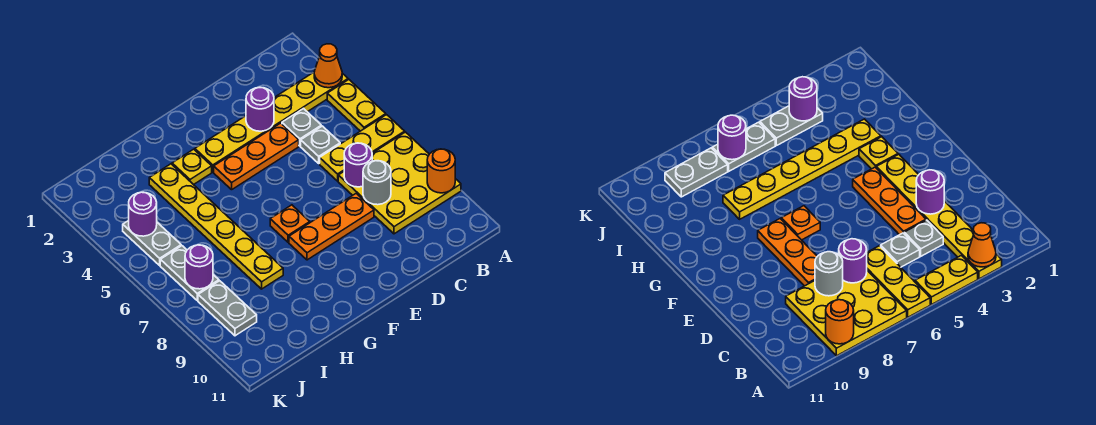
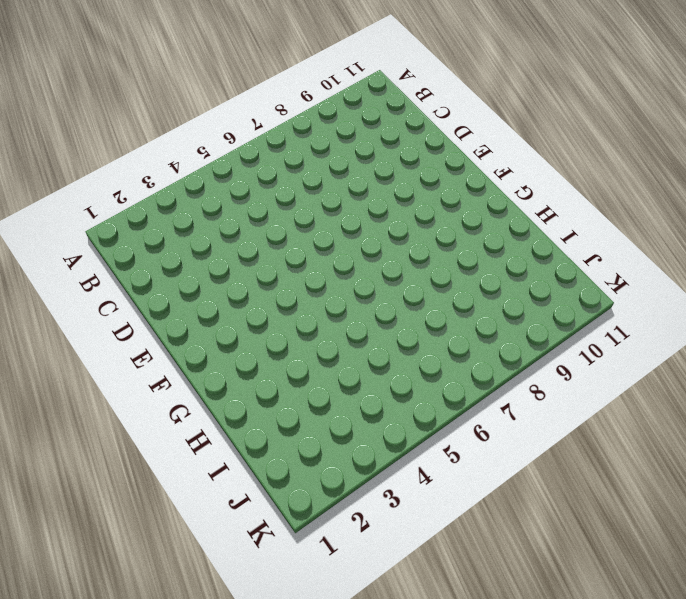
none -> yellow plate A3:F3 level 1
none -> yellow plate A4:A5 level 1
none -> yellow plate A6:C6 level 1

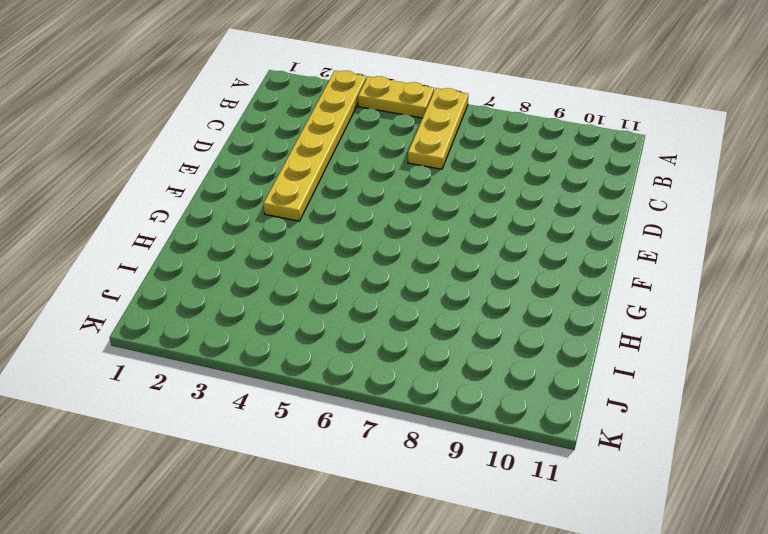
none -> yellow plate A7:C9 level 1
none -> grey plate C4 level 1
none -> grey plate C5 level 1

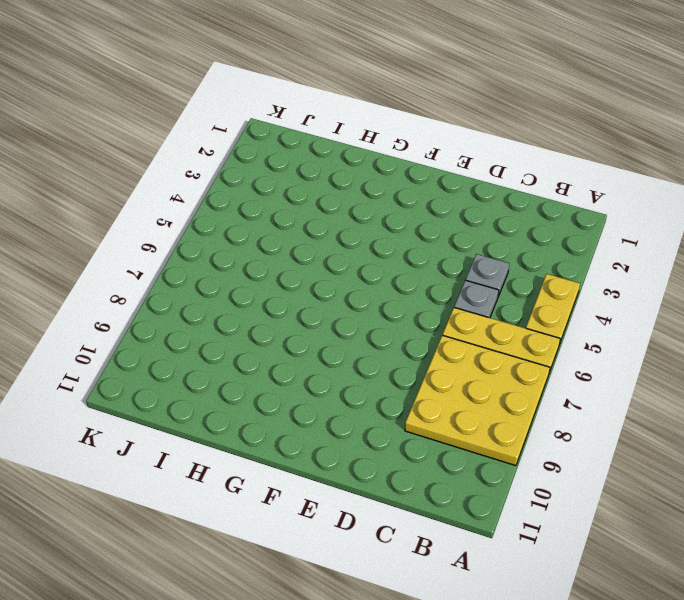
none -> yellow plate A3:F3 level 1
none -> orange plate D4:F4 level 1
none -> orange plate D8:F8 level 1

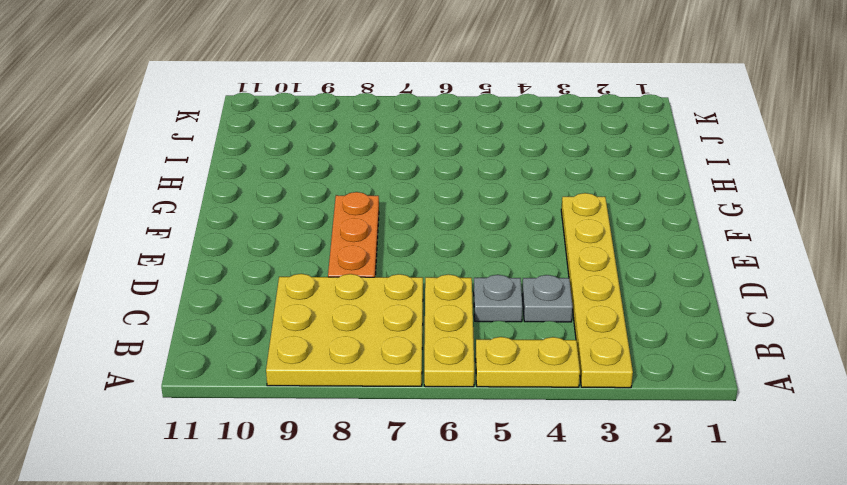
none -> orange plate D4:F4 level 1
none -> orange plate F7 level 1
none -> yellow plate G3 level 1

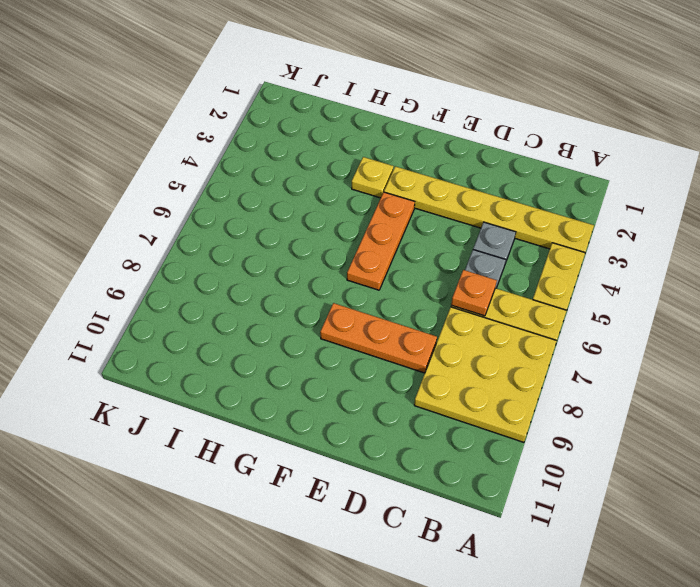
orange plate C6 level 2 -> orange plate F7 level 1
orange plate F4:F6 level 1 -> orange plate D4:F4 level 1
none -> yellow plate H3:H8 level 1
none -> grey plate J4:J5 level 1
none -> grey plate J6:J7 level 1

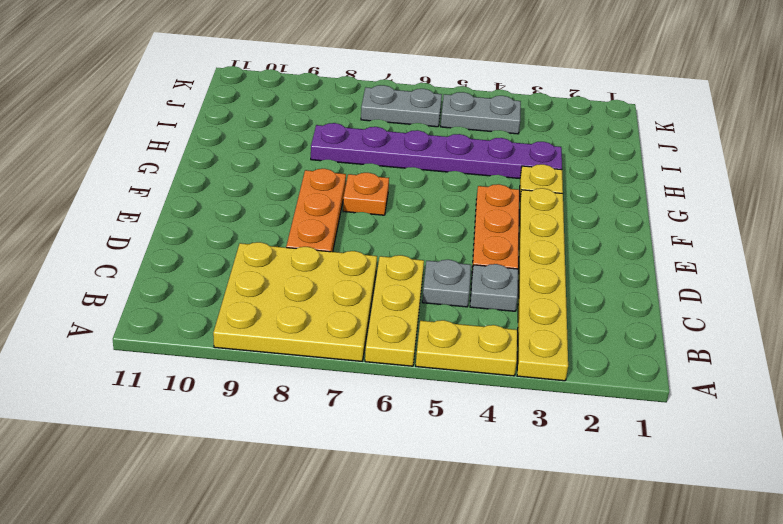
purple plate H3:H8 level 1 -> yellow plate H3:H8 level 1
none -> grey plate J8:J9 level 1
none -> orange cone A3 level 2
none -> orange round brick A9 level 2

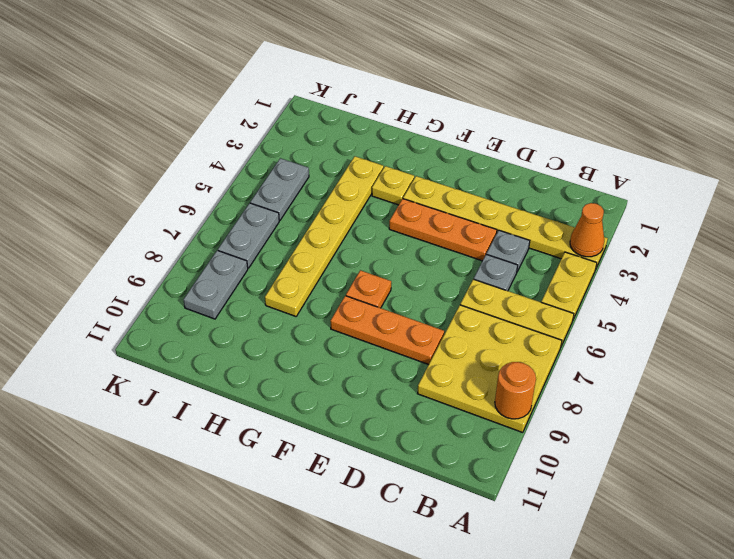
none -> purple round brick C7 level 2
none -> grey round brick C8 level 2
none -> purple round brick D3 level 2

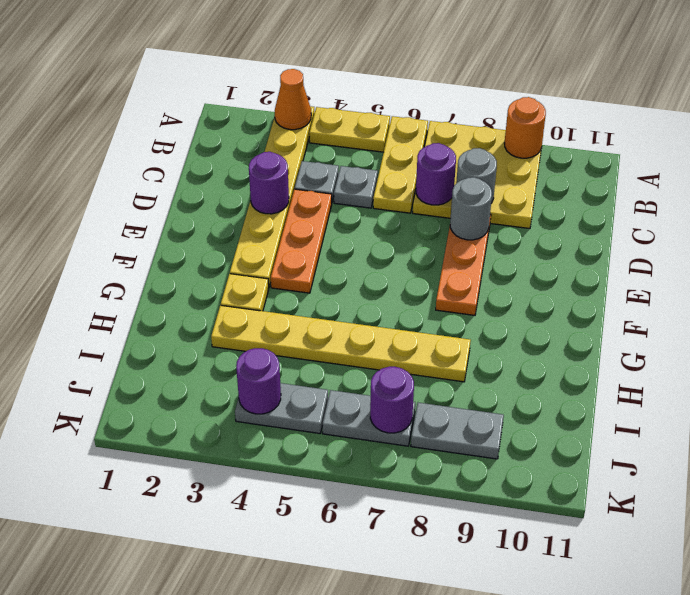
grey round brick D8 level 2 -> none
none -> orange plate F7 level 1

